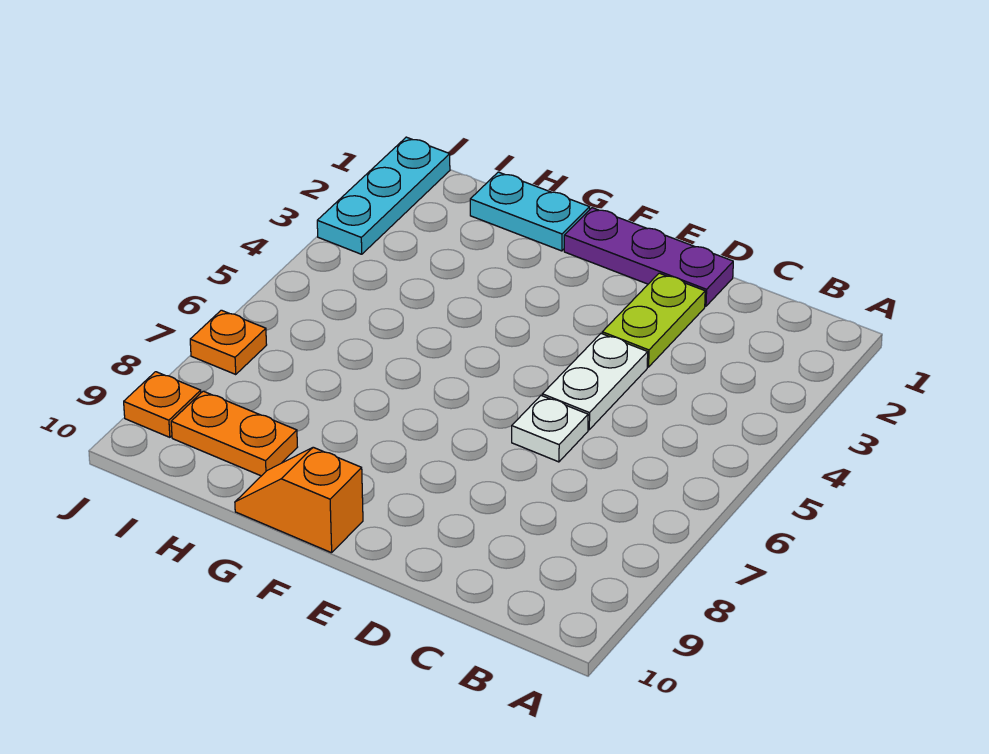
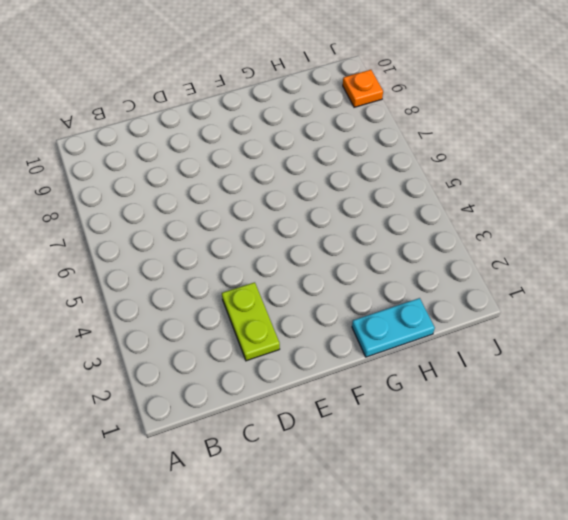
none -> purple plate D1:F1 level 1
none -> white plate D4:D5 level 1

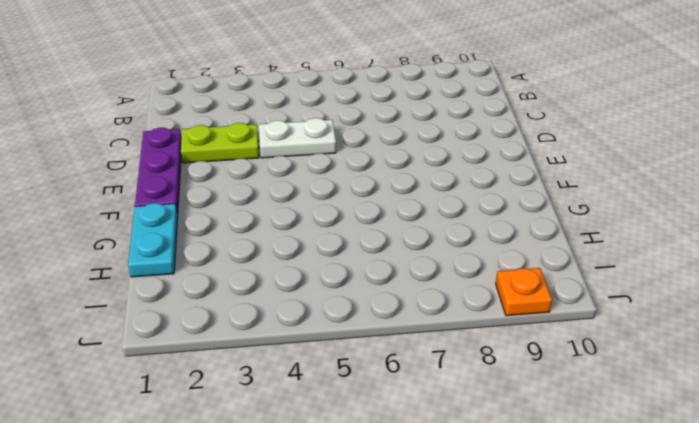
none -> white plate D6 level 1
none -> orange slope F10:G10 level 1 top F

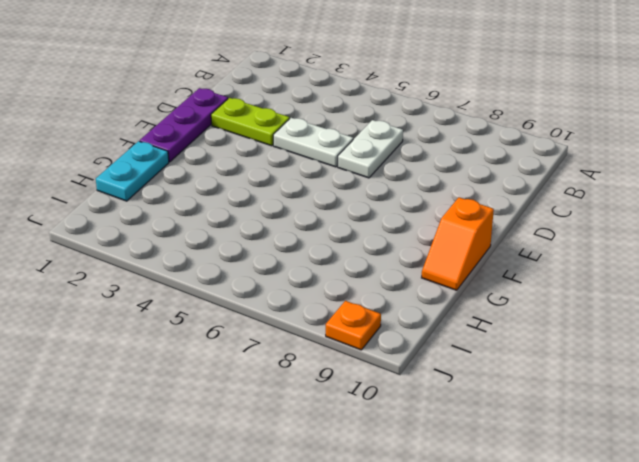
white plate C6:D6 level 1 -> white plate D6 level 1
none -> orange plate H9:I9 level 1
none -> cyan plate J1:J3 level 1

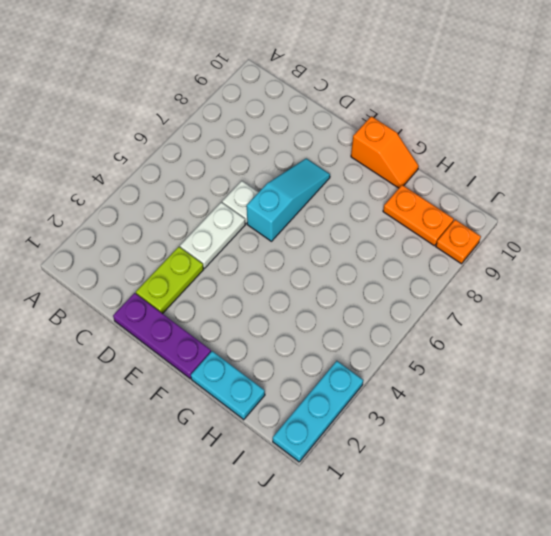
cyan slope E6:E8 level 1 top 6 -> none
none -> orange plate J7 level 1

